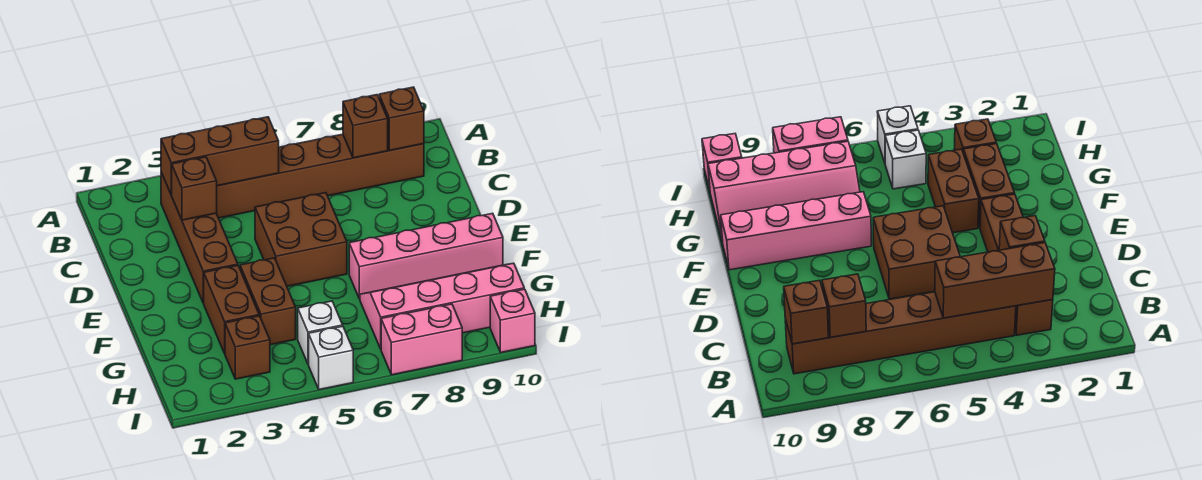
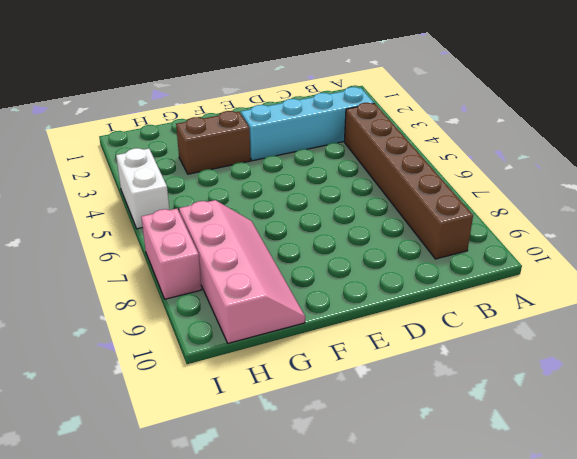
cyan brick B3:E3 level 1 -> brown brick B3:E3 level 1
white brick I4:I5 level 1 -> white brick I5 level 1
none -> brown brick D5:E6 level 1
none -> brown brick F4:G4 level 1
none -> pink brick F7:F10 level 1

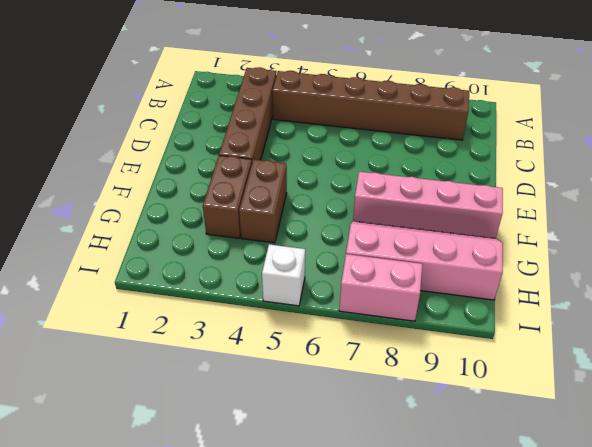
none -> brown brick D5:E6 level 1
none -> brown brick H3 level 1
none -> white brick H5 level 1

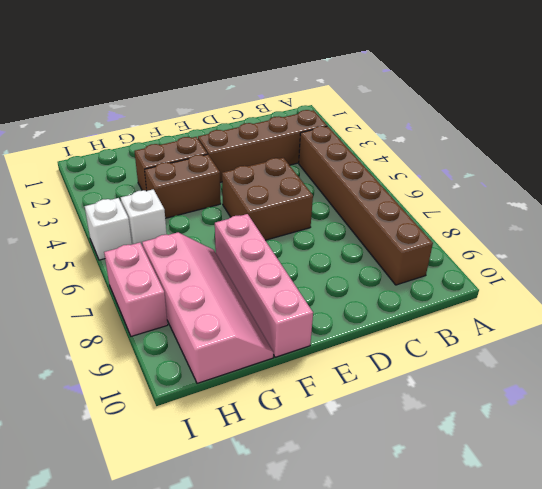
none -> brown brick H3 level 1
none -> pink brick I10 level 1
none -> brown brick B3:B5 level 2

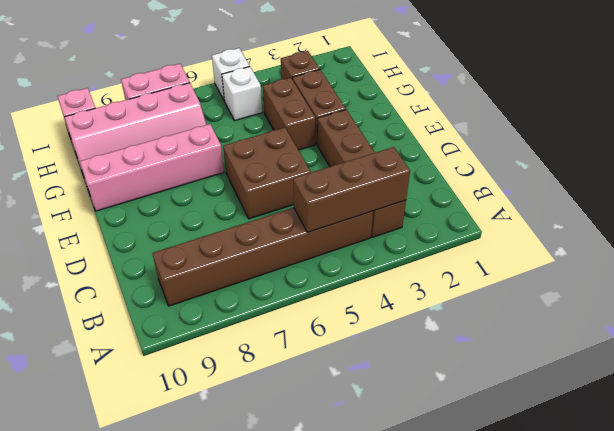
none -> brown brick B8 level 2
none -> brown brick B9 level 2
none -> brown brick C3 level 2

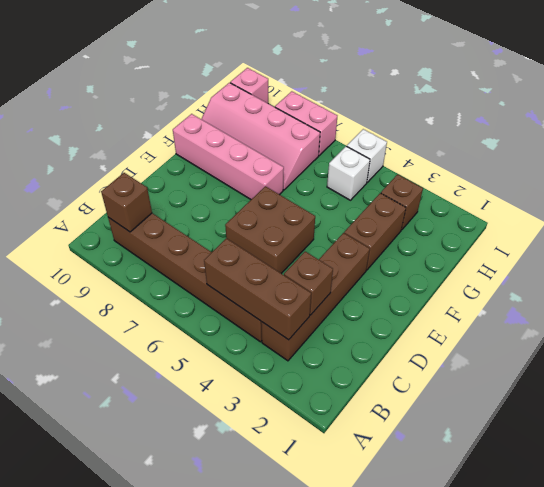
none -> brown brick F4:G4 level 1
none -> brown brick B8 level 2

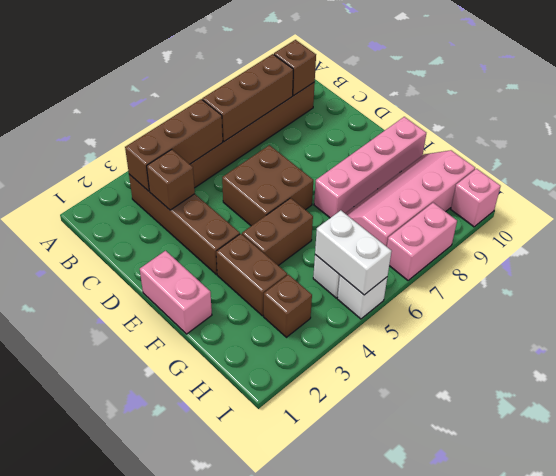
brown brick B6:B8 level 2 -> brown brick B8 level 2
pink brick E1:F1 level 1 -> none
brown brick F4:F5 level 1 -> brown brick F4:G4 level 1
white brick H5:I5 level 2 -> none

